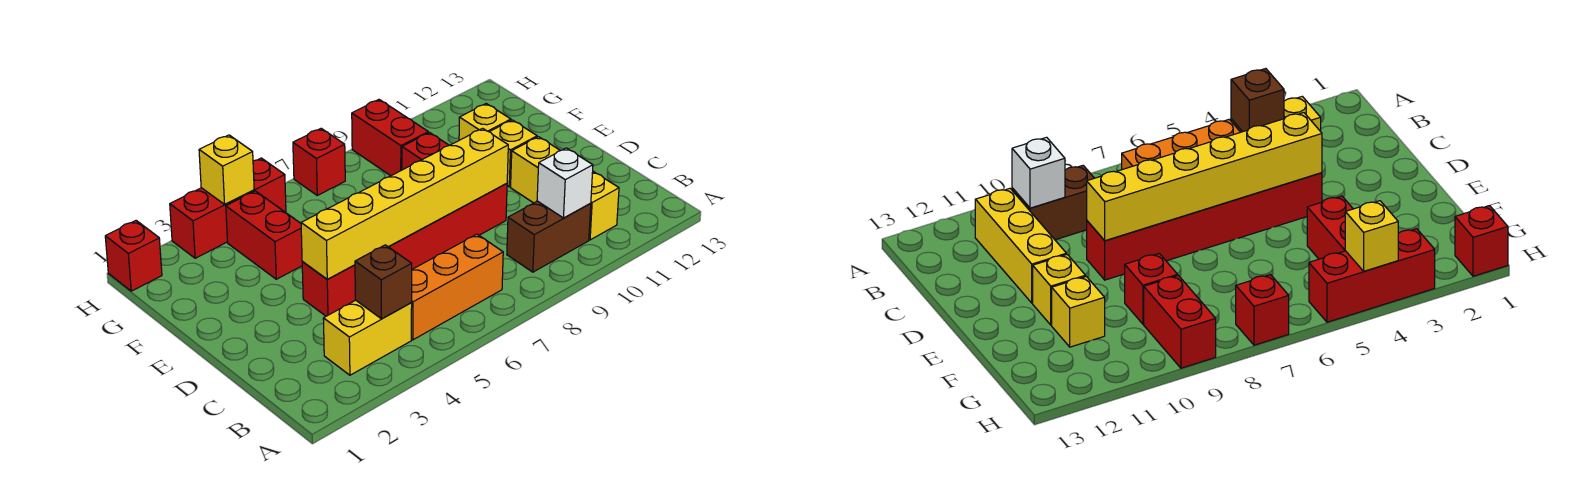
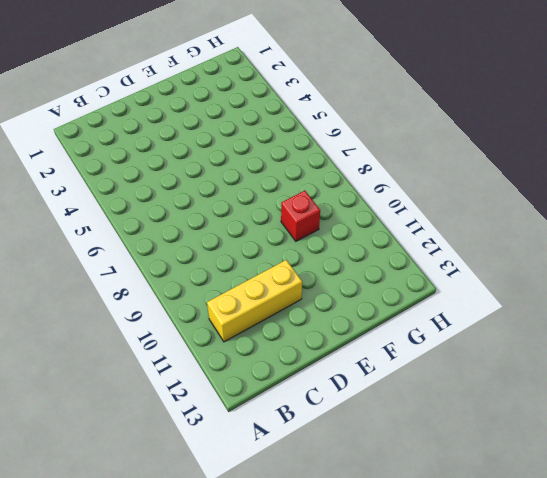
none -> yellow brick B3:B4 level 1
none -> orange brick B5:B7 level 1
none -> brown brick B9:B10 level 1

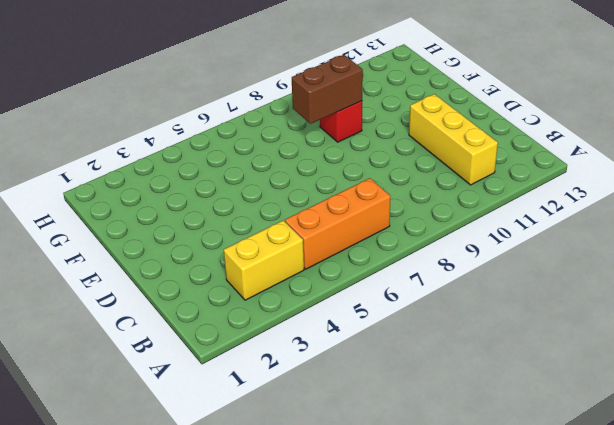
brown brick F8:F9 level 2 -> brown brick B9:B10 level 1
none -> red brick D4:D9 level 1
none -> yellow brick E11 level 1
none -> red brick F4:G4 level 1

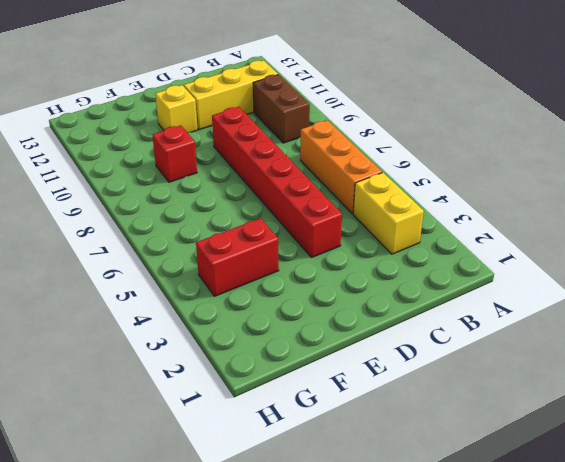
none -> yellow brick F11 level 1
none -> red brick G9:H9 level 1
none -> red brick H1 level 1

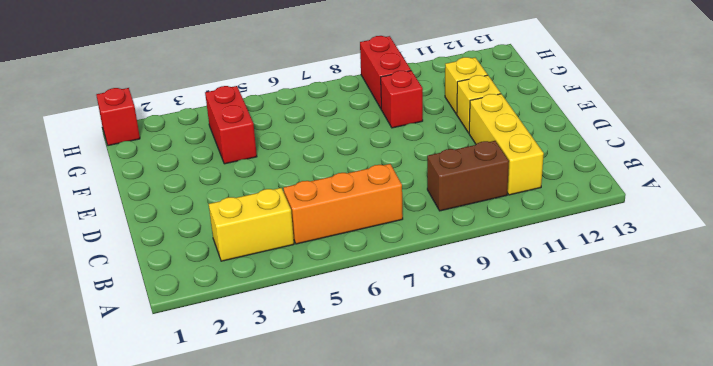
none -> red brick D4:D9 level 1
none -> red brick H3:H5 level 1
none -> red brick H7 level 1

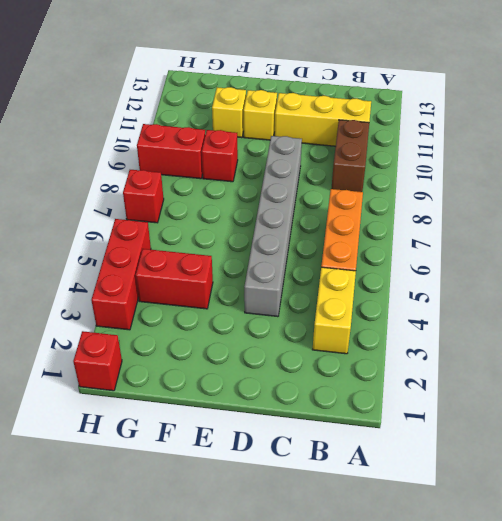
grey brick D4:D9 level 1 -> red brick D4:D9 level 1
none -> brown brick B4 level 2
none -> white brick B10 level 2
none -> yellow brick D4:D9 level 2

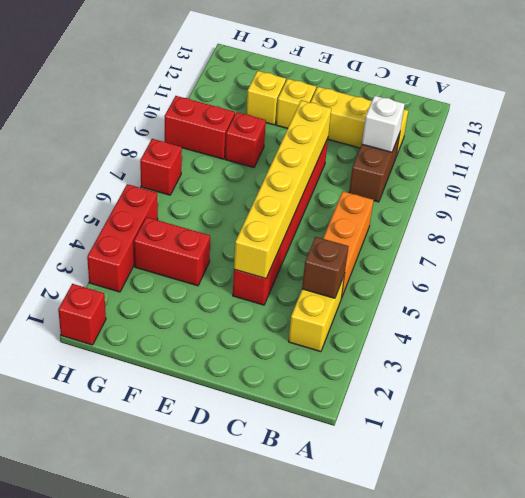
none -> yellow brick H4 level 2

